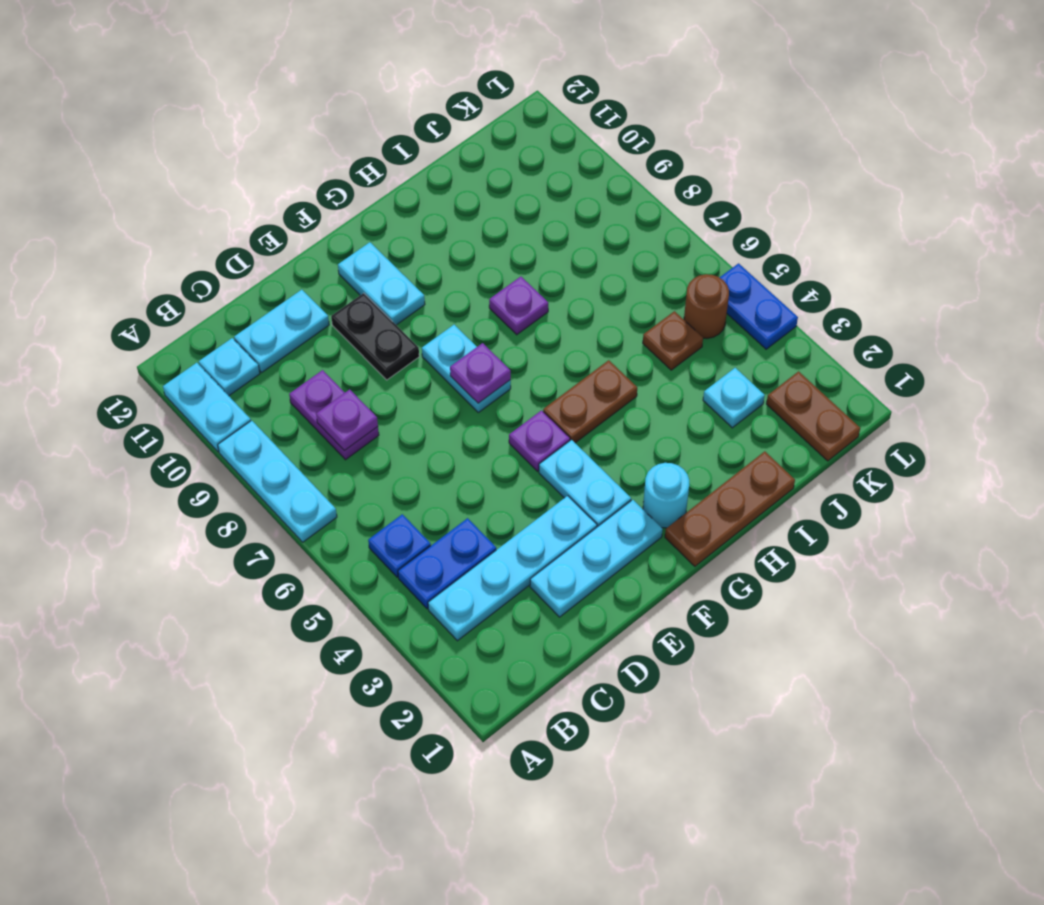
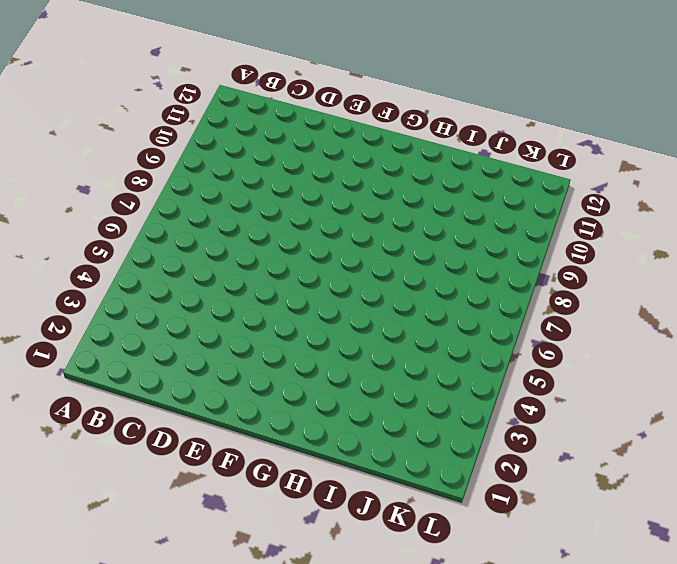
none -> cyan plate A7:A9 level 1
none -> cyan plate A10:A11 level 1
none -> cyan plate B3:E3 level 1

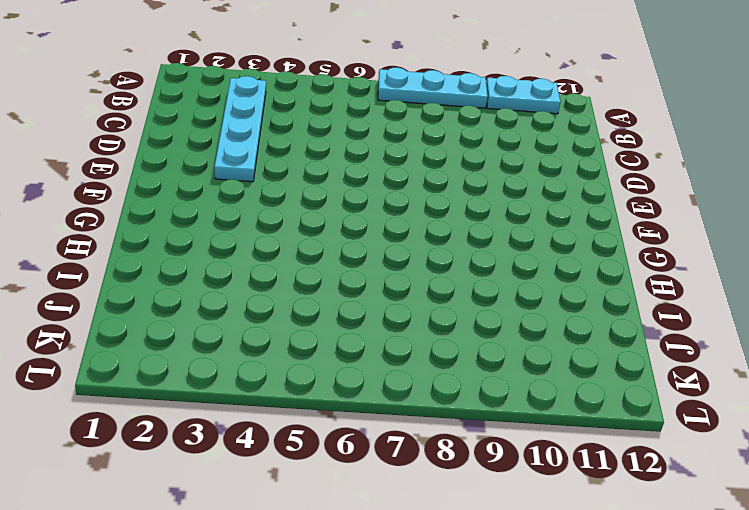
none -> blue plate B4:C4 level 1
none -> blue plate B5 level 1
none -> cyan plate B11 level 1

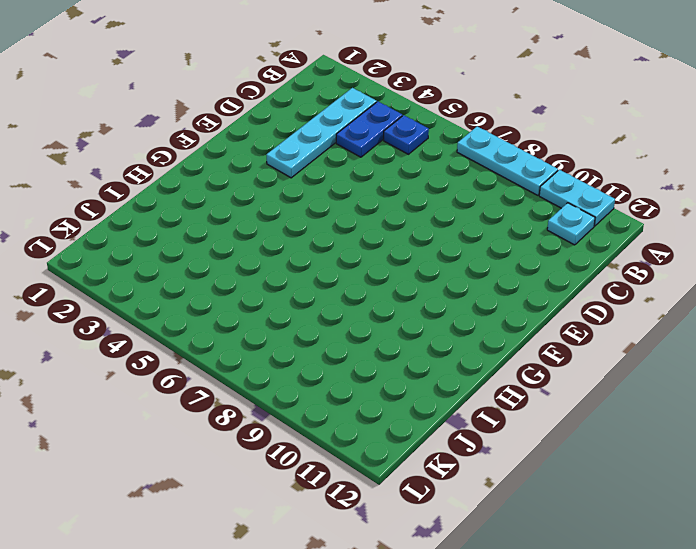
none -> purple plate C8:C9 level 1
none -> cyan plate C11:D11 level 1
none -> cyan plate D2:F2 level 1

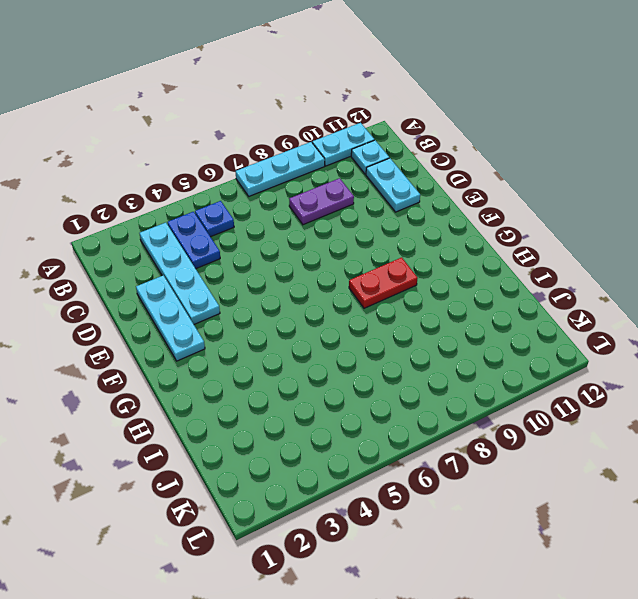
red plate G8:G9 level 1 -> none
none -> black plate E9:E10 level 1
none -> cyan plate F3:F4 level 1
none -> purple plate F5 level 1

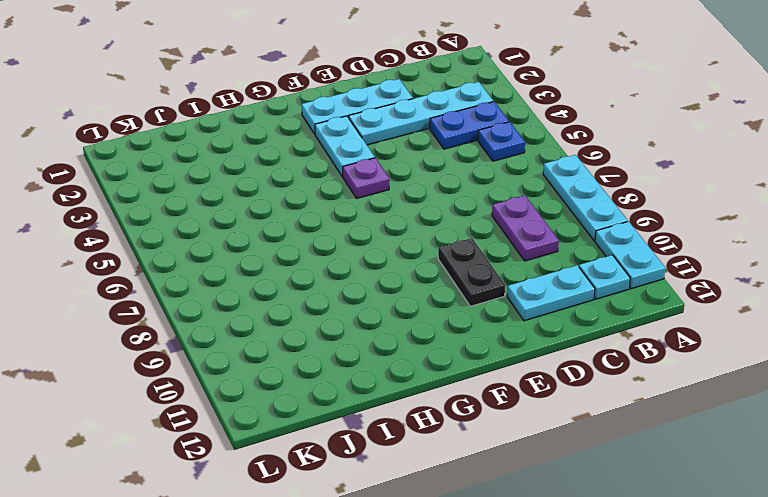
none -> cyan plate F7:F8 level 1
none -> cyan plate F10:F11 level 1
none -> brown plate G1:I1 level 1

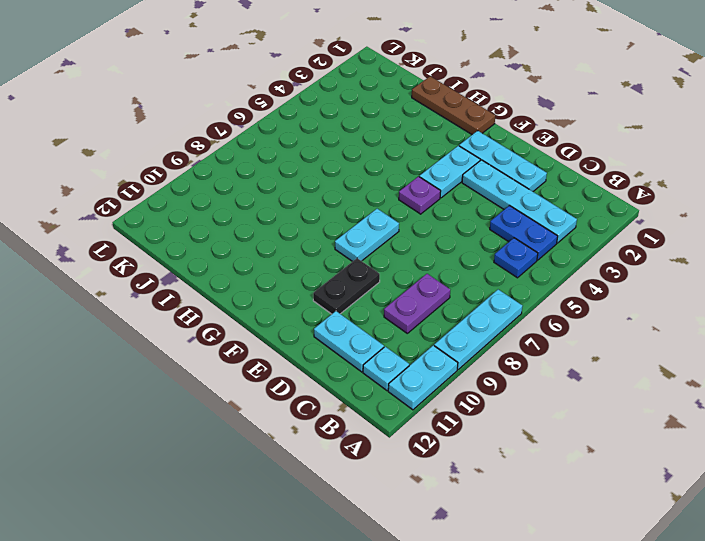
none -> cyan plate F10:F11 level 1
none -> cyan round brick G2 level 1
none -> brown plate G5:H5 level 1

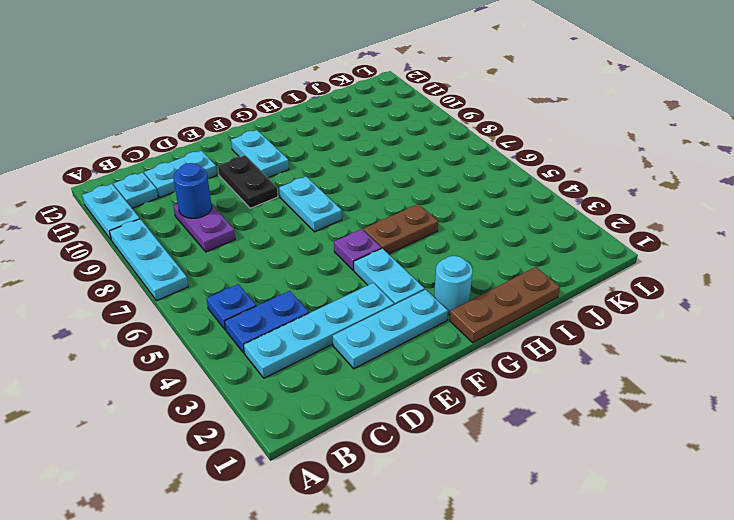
blue round brick C9 level 2 -> none
none -> purple plate H8 level 1
none -> cyan plate J3 level 1
none -> brown plate J5 level 1

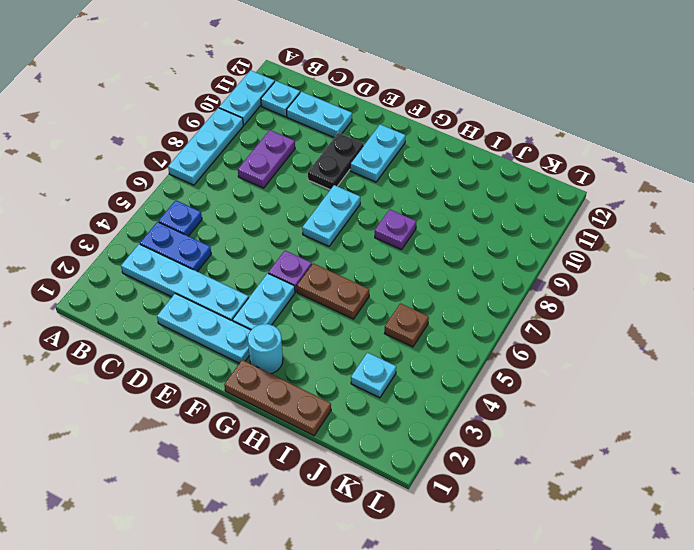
none -> brown plate K1:K2 level 1
none -> brown round brick K5 level 1
none -> blue plate L4:L5 level 1

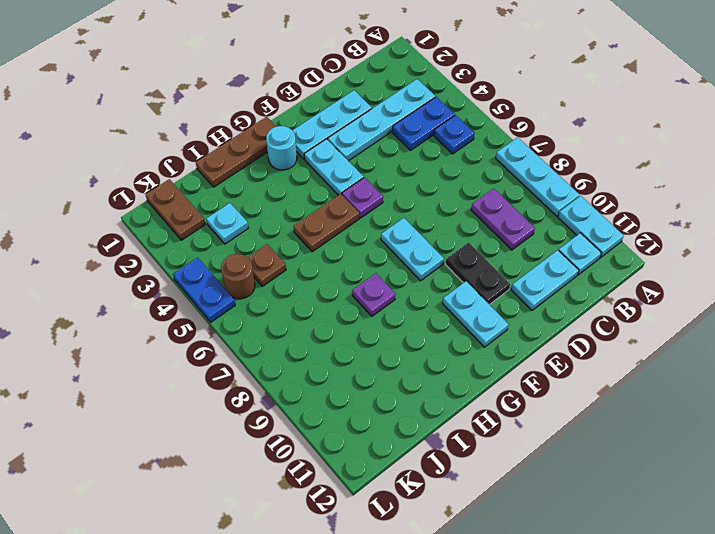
none -> purple plate C8 level 2
none -> purple plate F7 level 2

